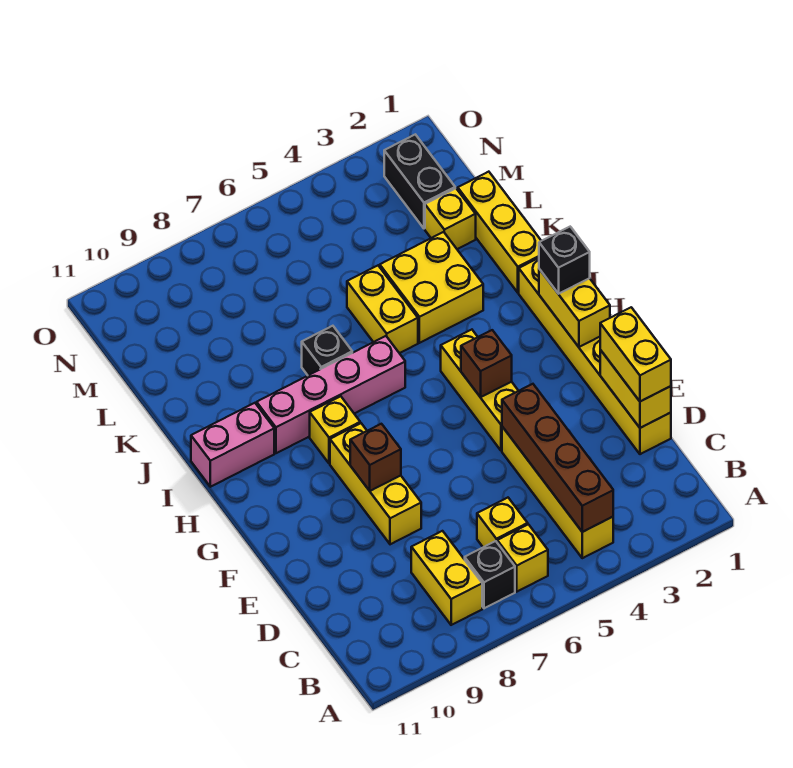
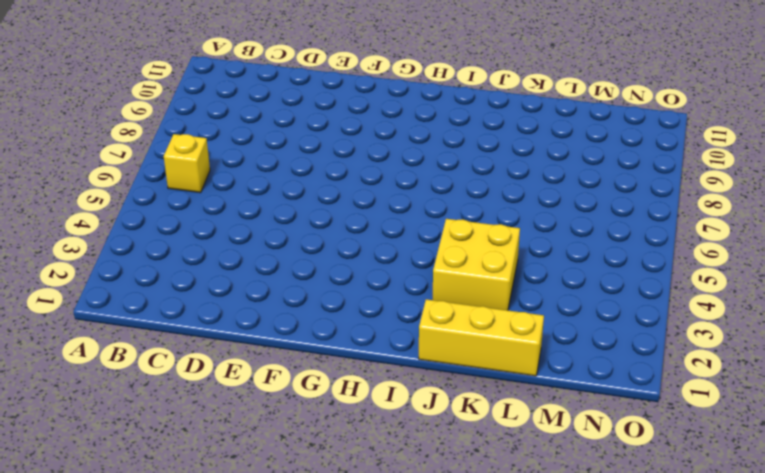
none -> yellow brick B4:E4 level 1
none -> black brick B7 level 1
none -> yellow brick B8:C8 level 1

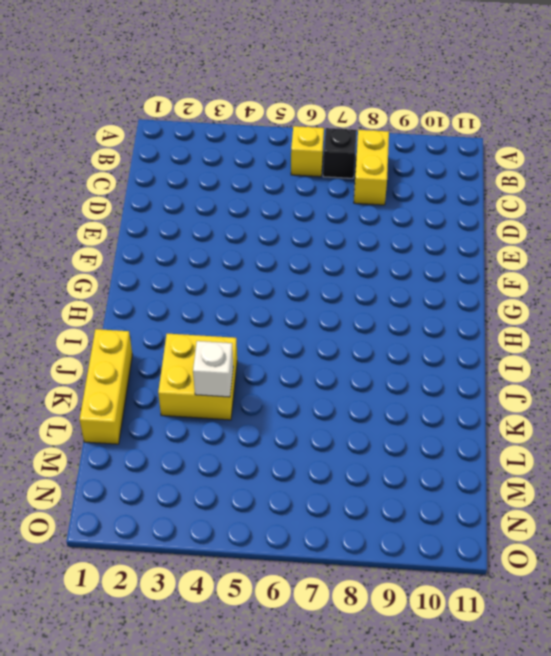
white brick K4 level 2 -> none
none -> yellow brick B4:E4 level 1
none -> yellow brick C6 level 1
none -> yellow brick D1:I1 level 1

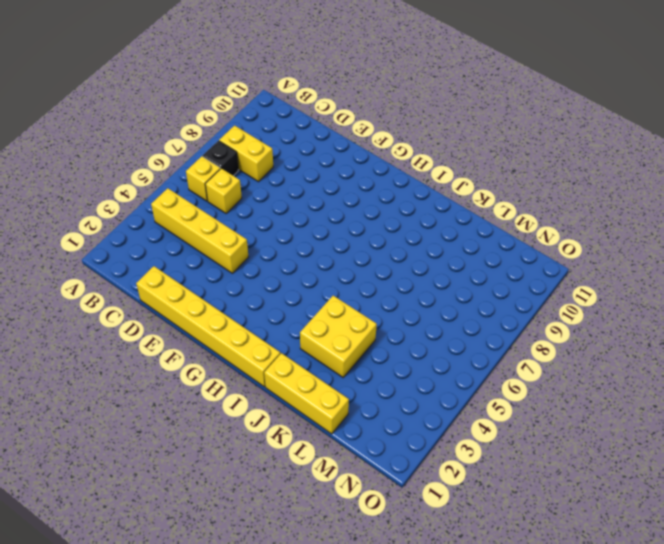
none -> yellow brick E8:G8 level 1
none -> yellow brick F4:H4 level 1
none -> yellow brick H8 level 1

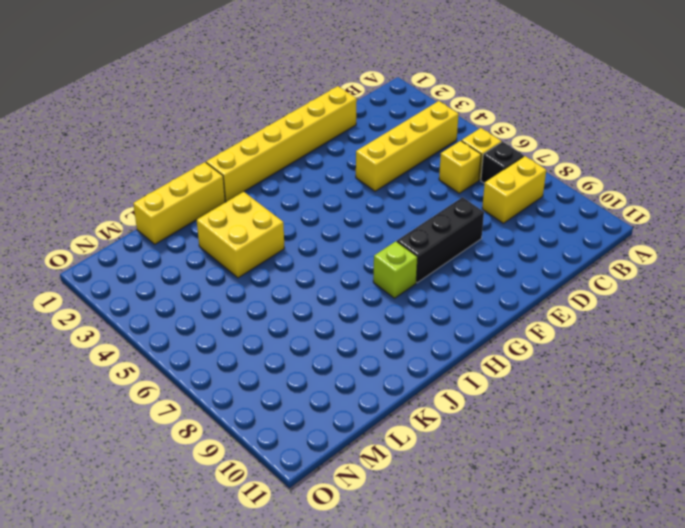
black brick E8:G8 level 1 -> yellow brick E8:G8 level 1
lime brick H8 level 1 -> yellow brick H8 level 1
none -> yellow brick F4:H4 level 1
none -> pink brick I6:I9 level 1
none -> pink brick I10:I11 level 1

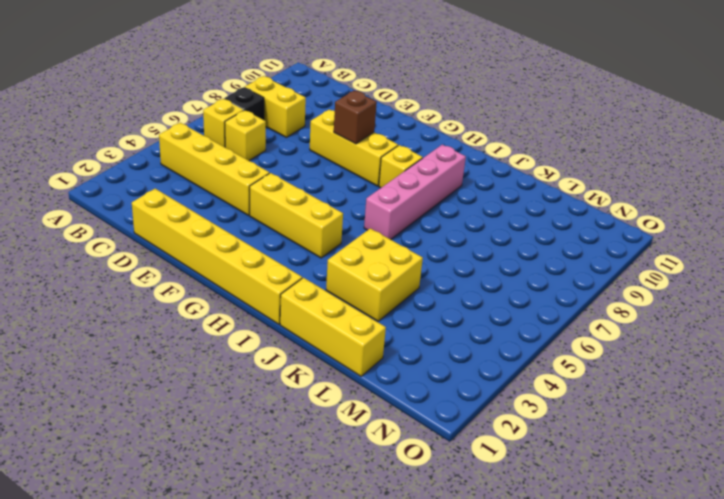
none -> pink brick I10:I11 level 1
none -> yellow brick J5:K5 level 1
none -> black brick J7 level 1

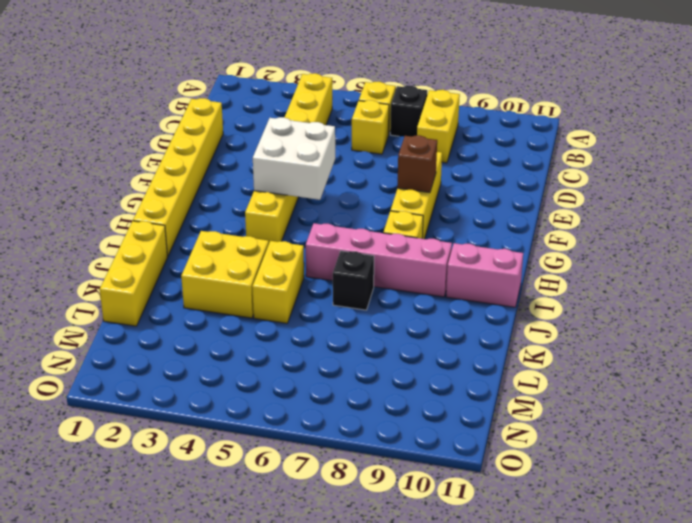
white brick F4:G5 level 2 -> brown brick G4 level 2
none -> yellow brick L2 level 1
none -> black brick M2:N2 level 1
none -> brown brick B4:E4 level 2

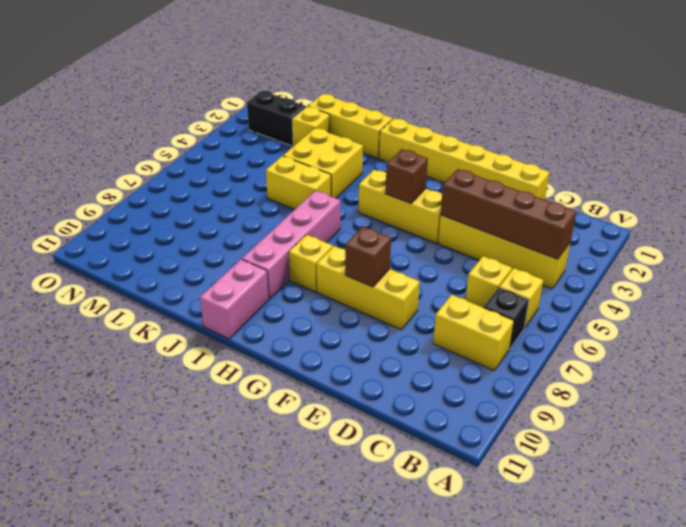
none -> black brick J7 level 1
none -> yellow brick D1:E1 level 2
none -> yellow brick G1:H1 level 2

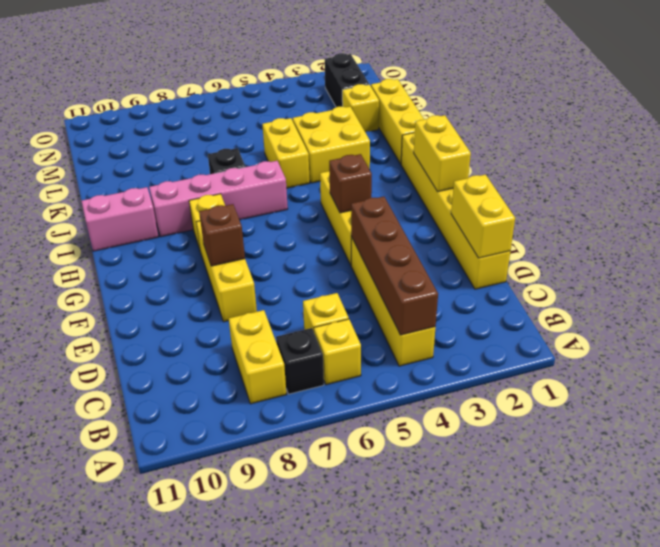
none -> yellow brick D1:E1 level 3
none -> black brick H1 level 3

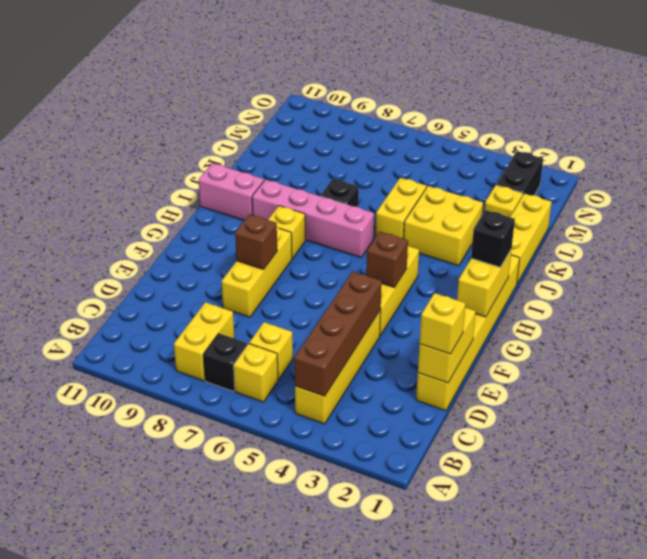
yellow brick D1 level 3 -> yellow brick D1:E1 level 3

